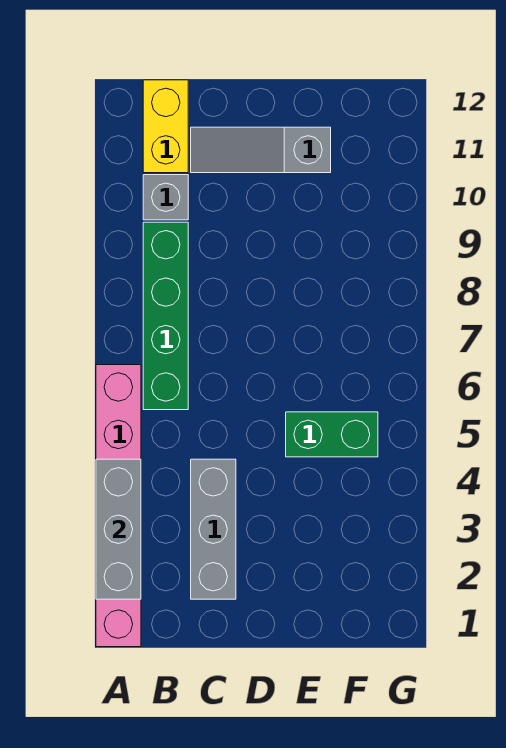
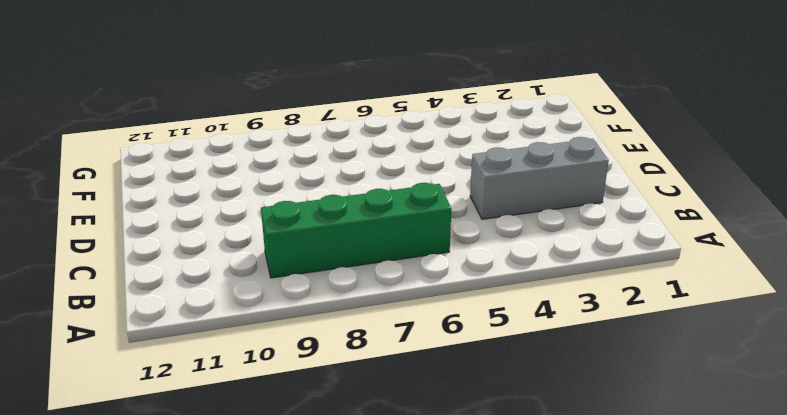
none -> pink brick A1:A6 level 1
none -> grey brick B10 level 1

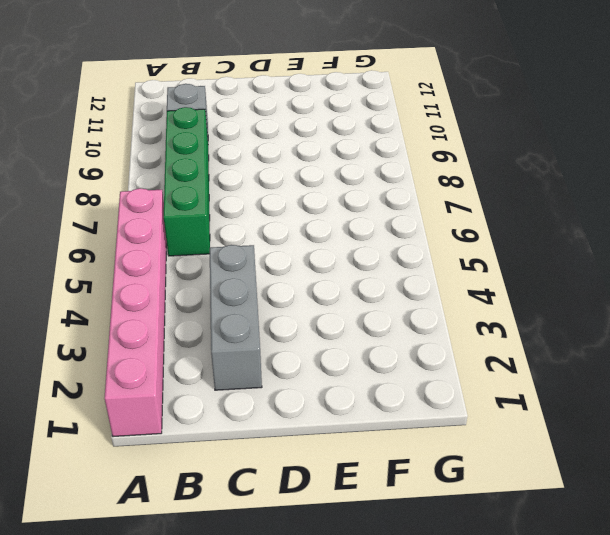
none -> yellow brick B11:B12 level 1
none -> grey slope C11:E11 level 1 top E

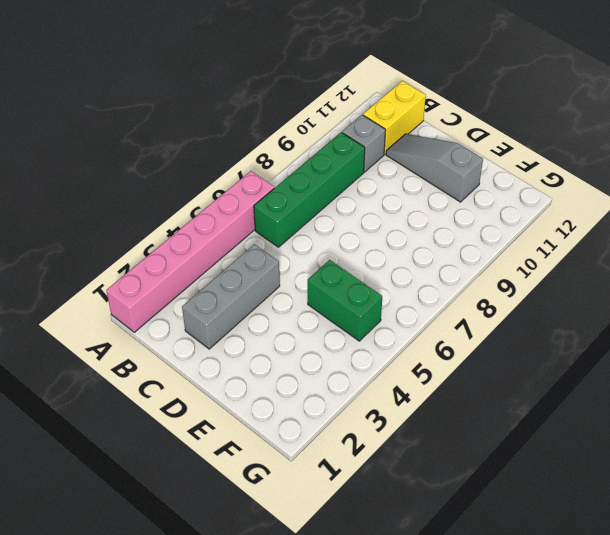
none -> grey brick A2:A4 level 2

